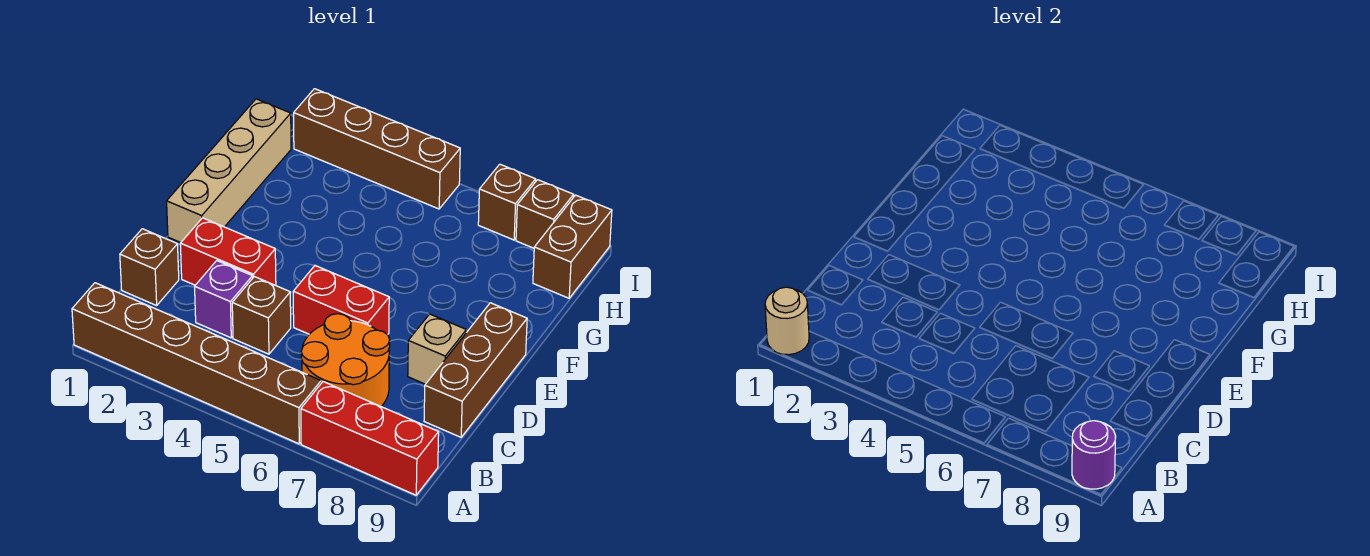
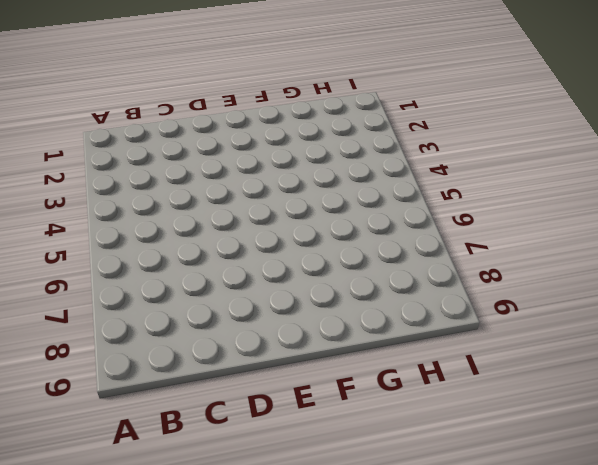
none -> brown brick A1:A6 level 1
none -> red brick A7:A9 level 1
none -> orange round brick B6:C7 level 1

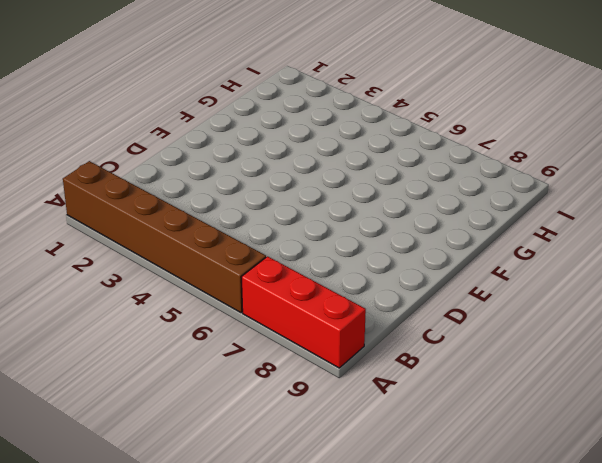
none -> orange round brick B6:C7 level 1
none -> brown brick C1 level 1
none -> purple brick C3 level 1

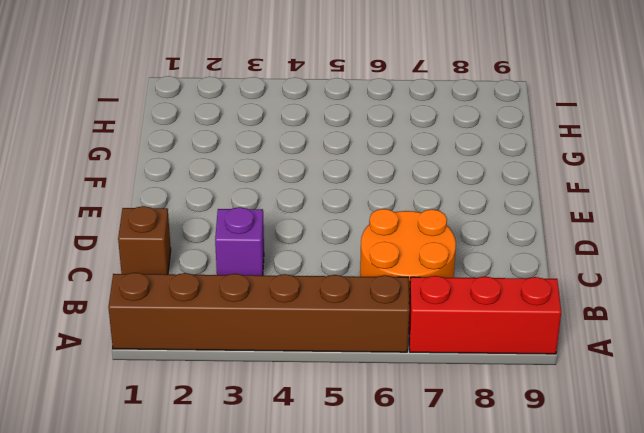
none -> brown brick C4 level 1
none -> brown brick C9:E9 level 1
none -> red brick D2:D3 level 1

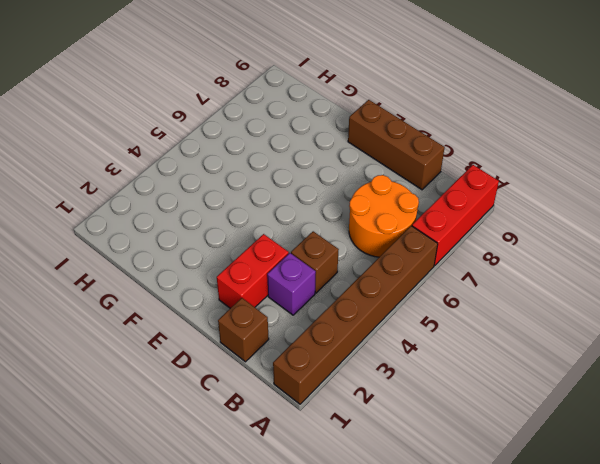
none -> red brick D5:D6 level 1
none -> tan brick D8 level 1
none -> tan brick E1:H1 level 1

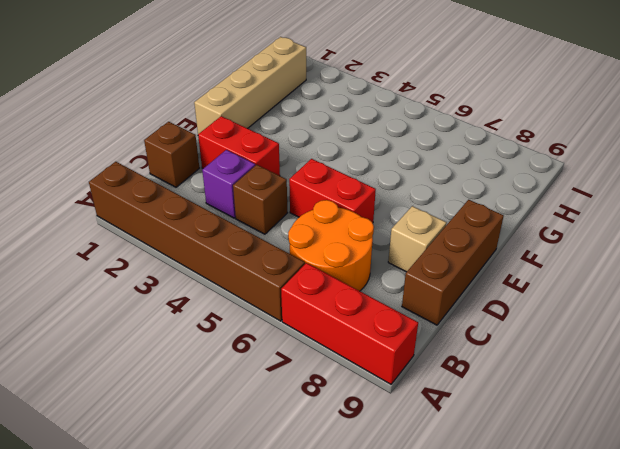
none -> brown brick H9:I9 level 1
none -> brown brick I2:I5 level 1
none -> brown brick I7 level 1

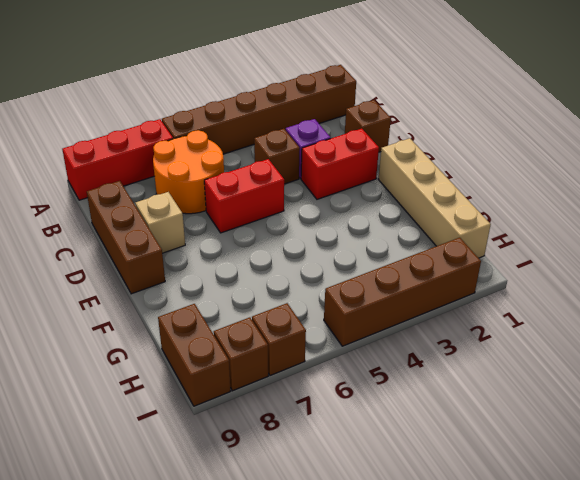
none -> tan round brick A1 level 2
none -> purple round brick A9 level 2

